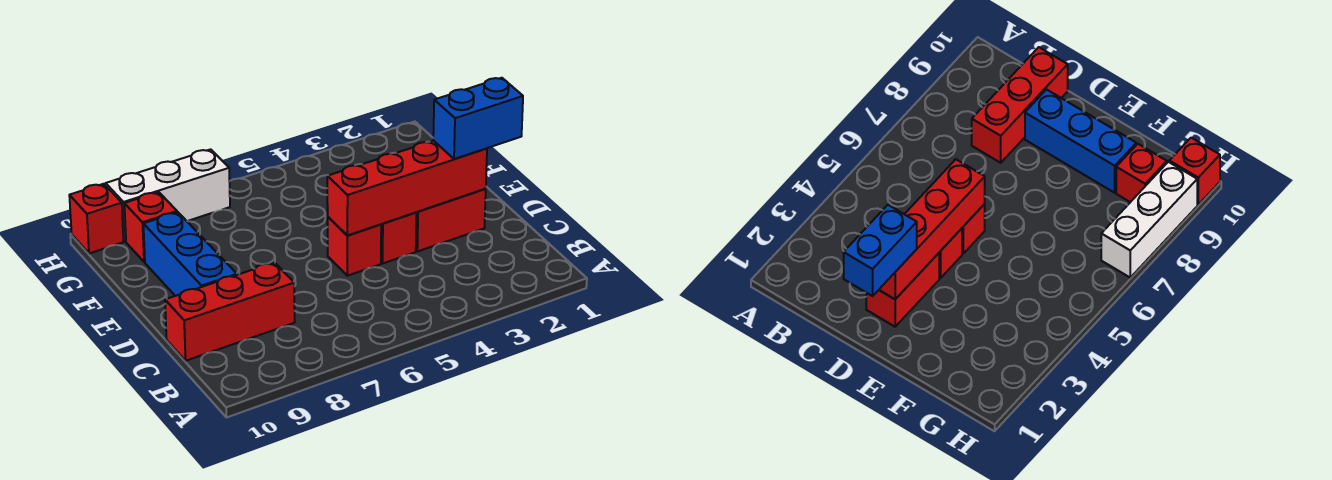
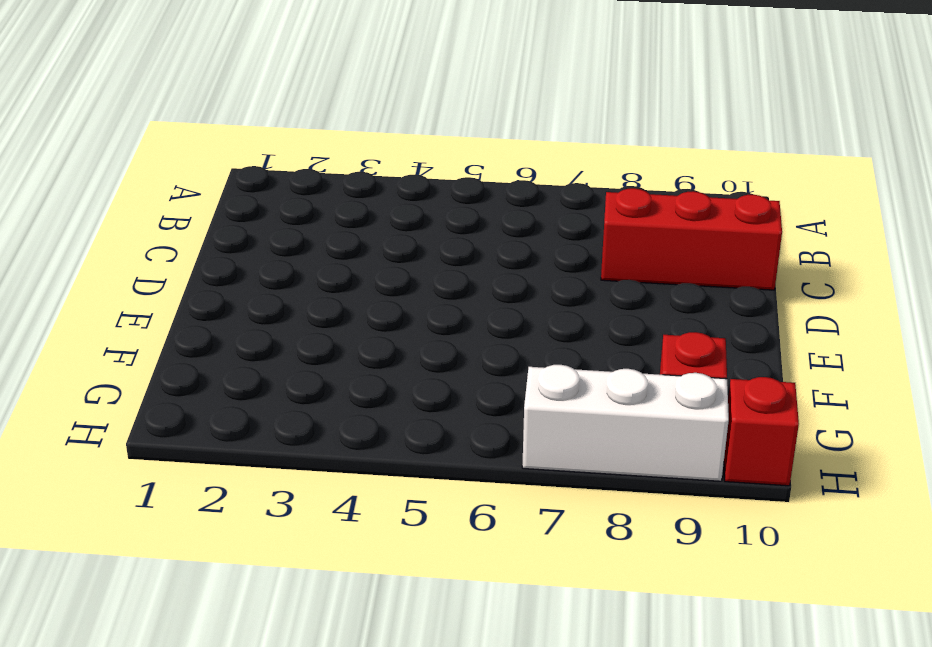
none -> red brick D2:D3 level 1
none -> red brick D4 level 1

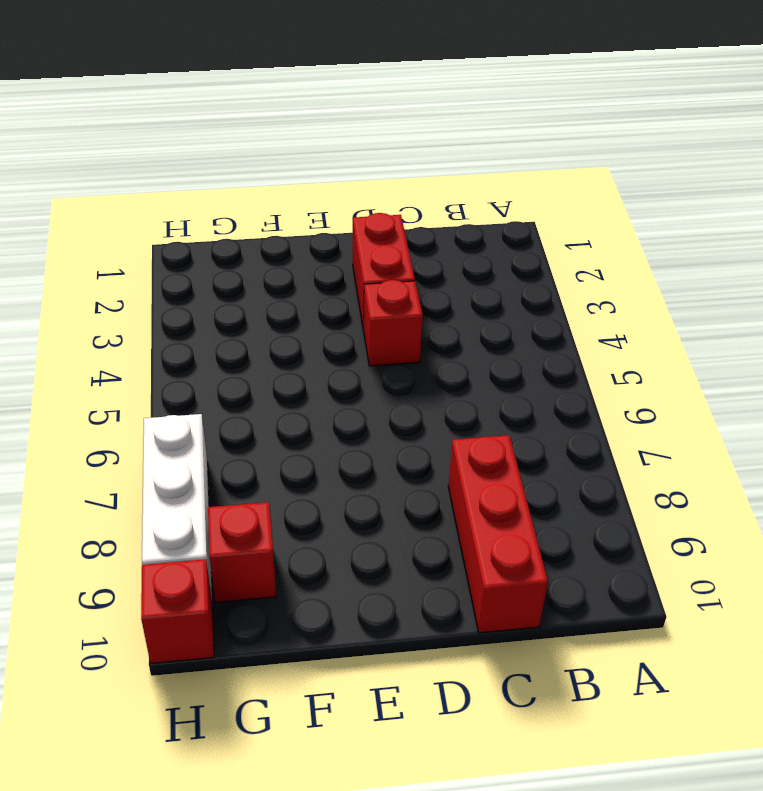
none -> red brick D5 level 1
none -> blue brick D9:F9 level 1

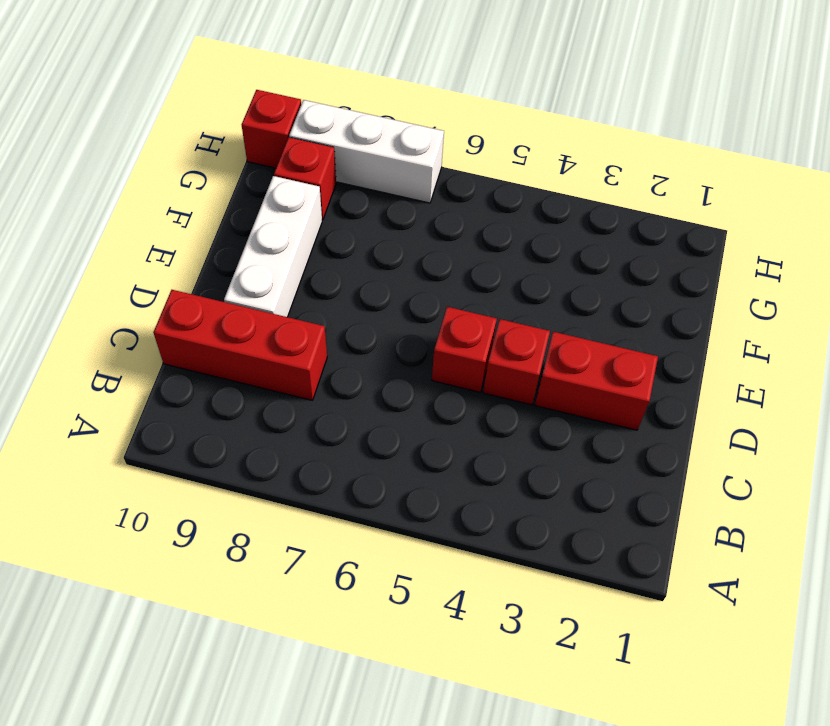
white brick D9:F9 level 1 -> blue brick D9:F9 level 1
none -> red brick D2:D5 level 2
none -> blue brick D1:D2 level 3

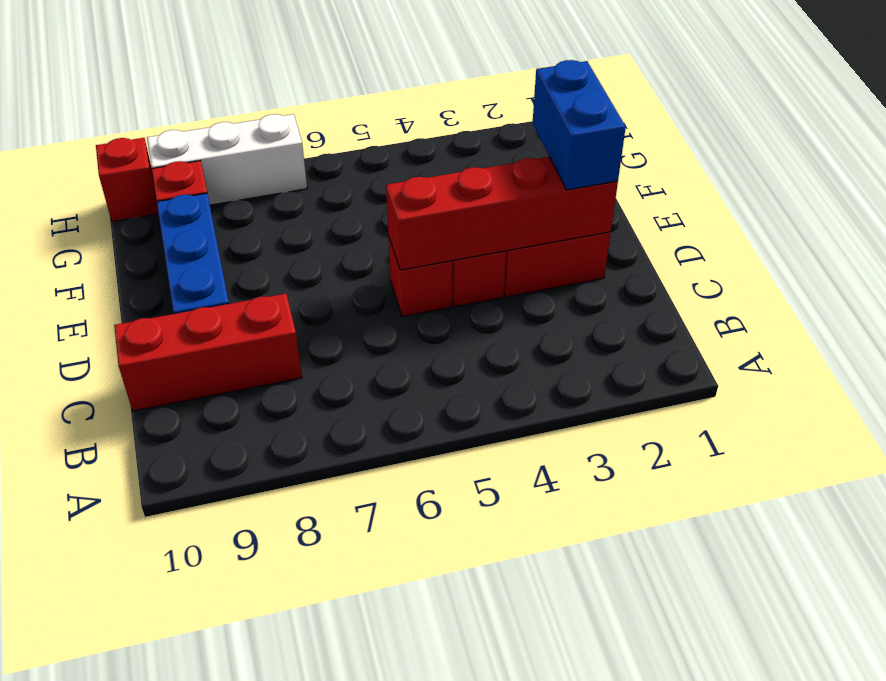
blue brick D2:E2 level 3 -> blue brick D1:D2 level 3

